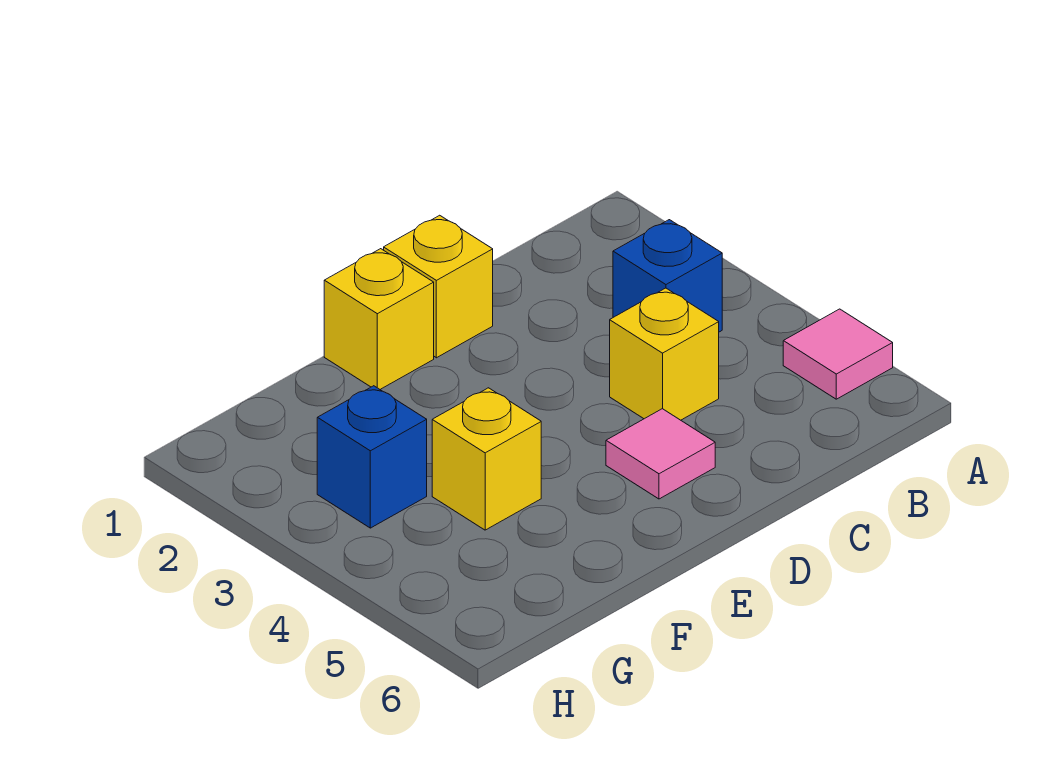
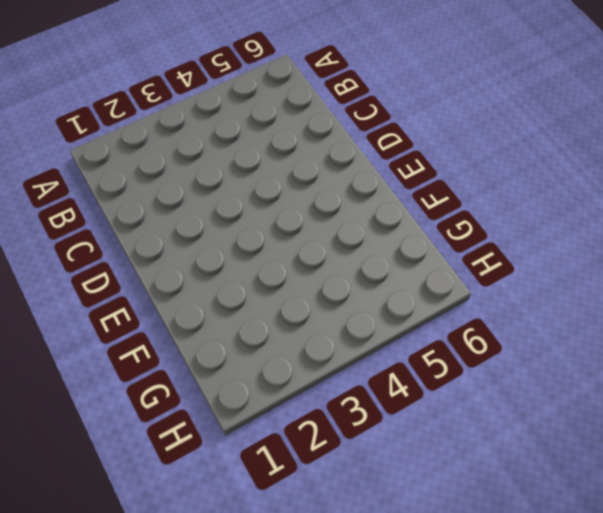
none -> pink tile A5 level 1
none -> blue brick B3 level 1

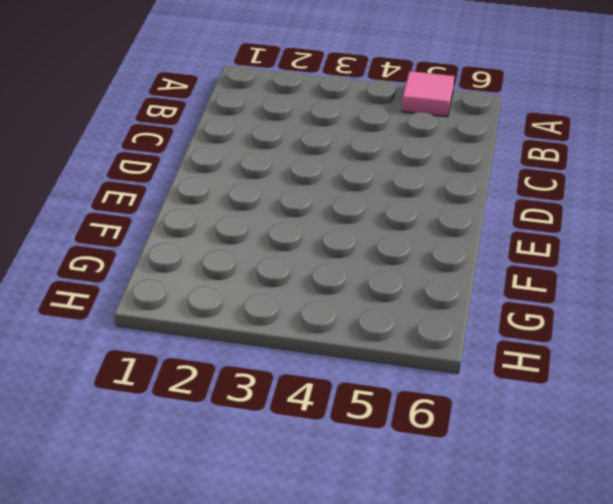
none -> blue brick B3 level 1
none -> yellow brick C4 level 1

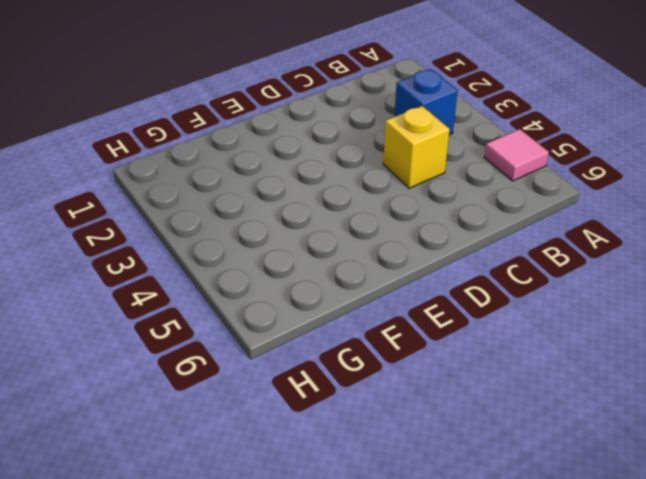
none -> yellow brick D1 level 1
none -> pink tile D5 level 1

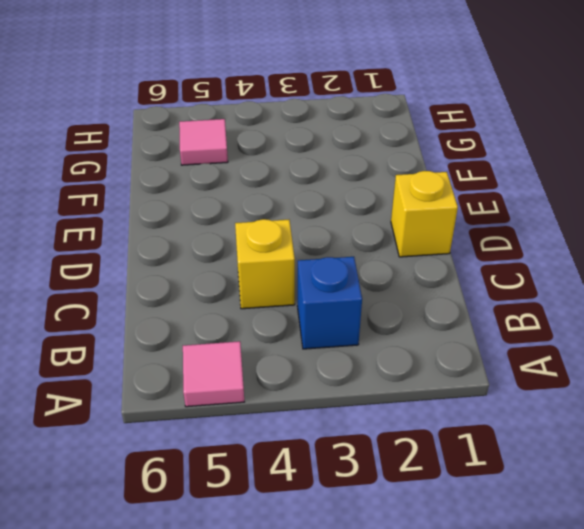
pink tile G5 level 1 -> pink tile D5 level 1
none -> yellow brick E1 level 1
none -> yellow brick F4 level 1

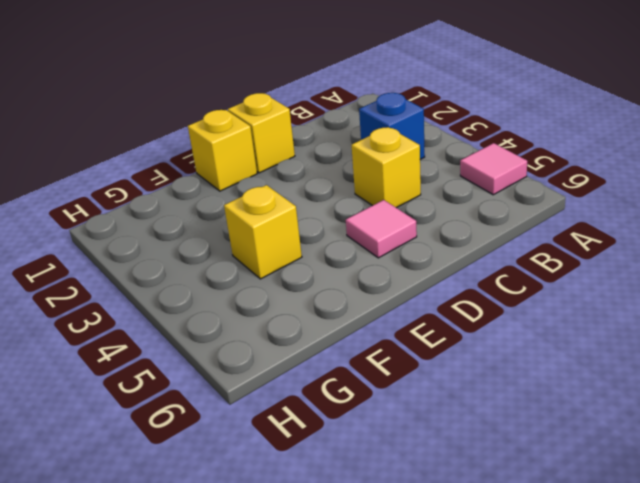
none -> blue brick G3 level 1

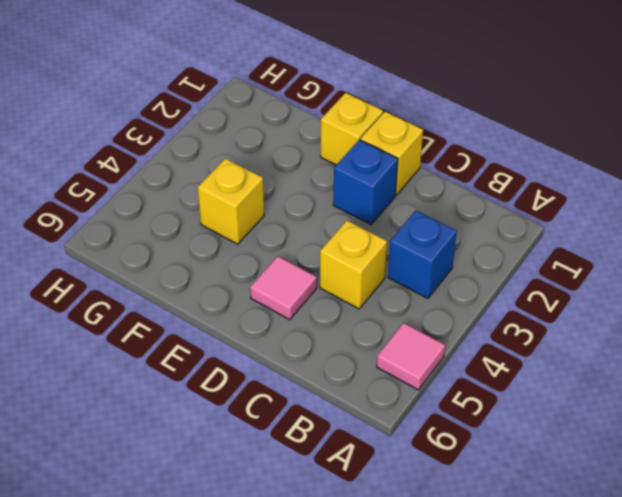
blue brick D2 level 1 -> blue brick G3 level 1

